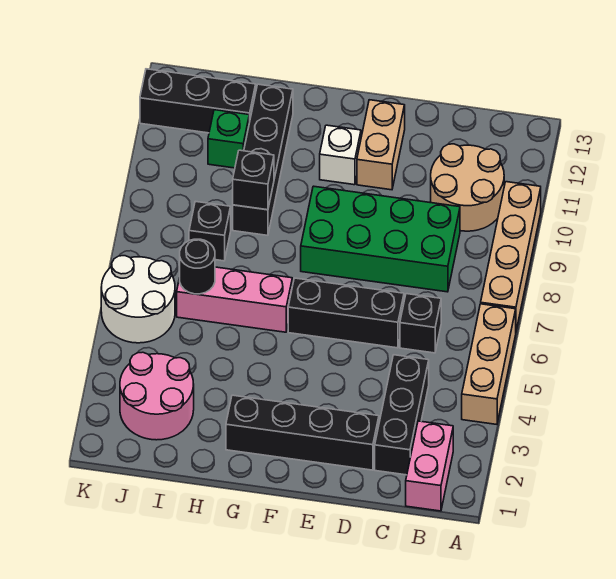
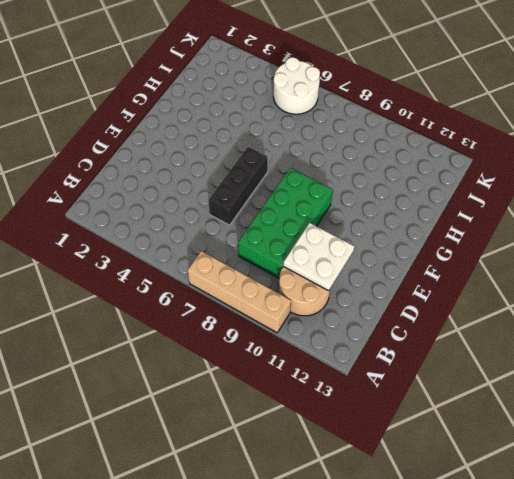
white plate C10:D11 level 2 -> none
none -> tan brick A4:A6 level 1
none -> pink brick B1:B2 level 1
none -> black brick C2:C4 level 1

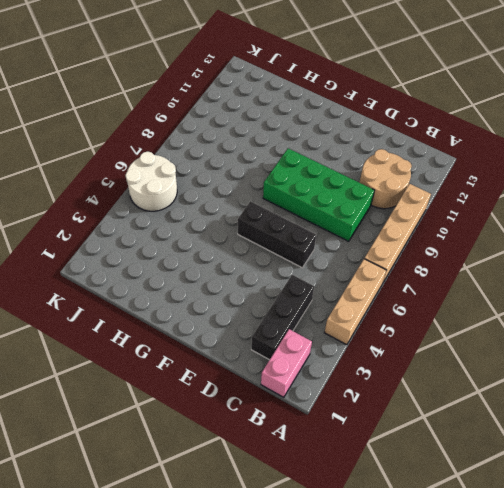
none -> black brick C6 level 1
none -> black brick D2:G2 level 1
none -> tan brick E11:E12 level 1

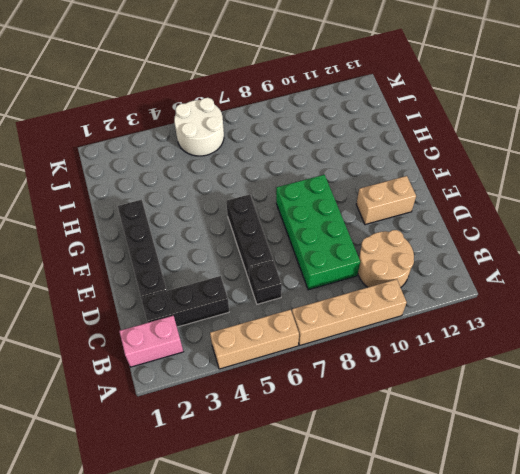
none -> white brick F11 level 1
none -> pink brick G6:I6 level 1
none -> black brick H9:H12 level 1

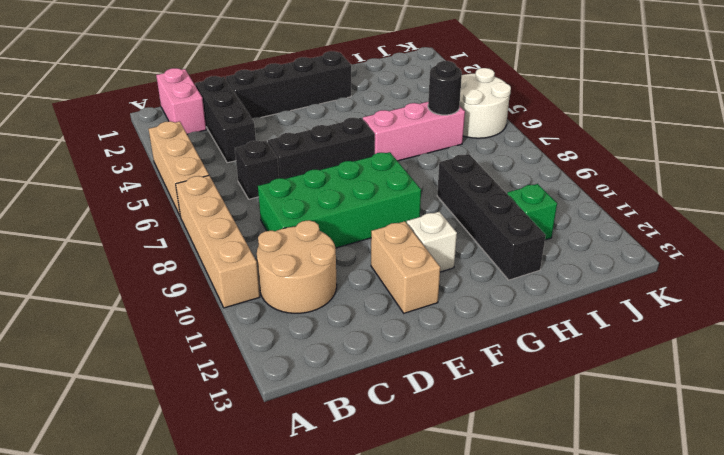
none -> pink round brick I2:J3 level 1
none -> black brick I8 level 1
none -> black brick I12:K12 level 1

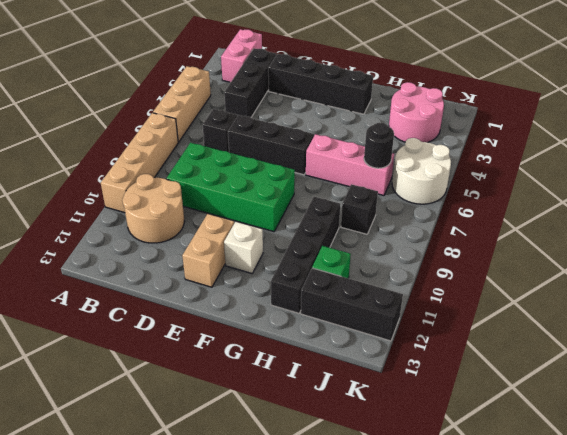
none -> black brick H9 level 2

